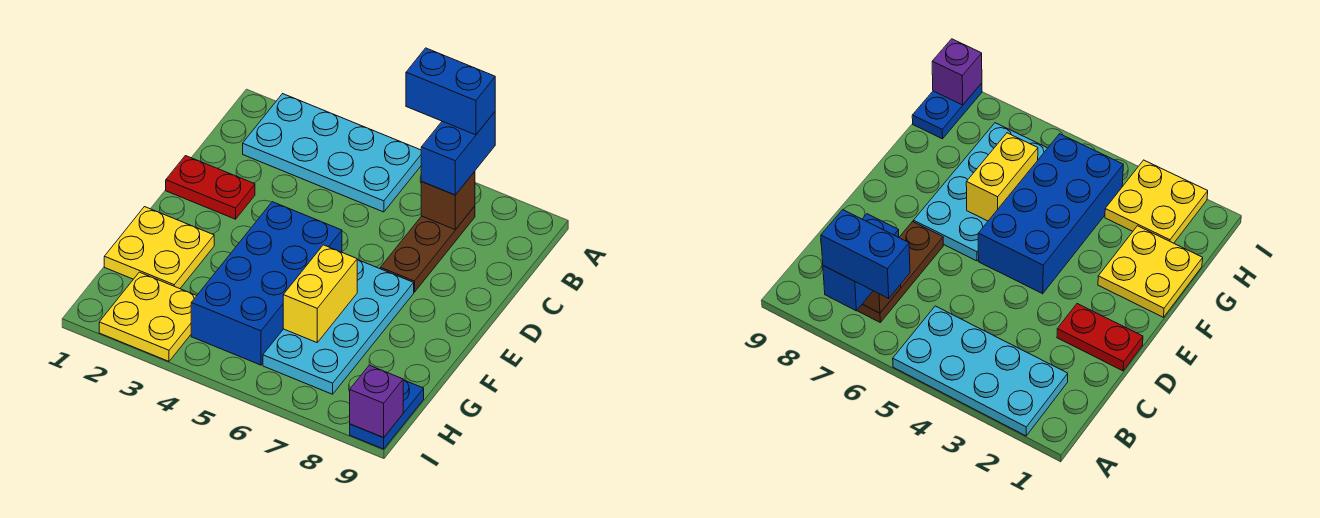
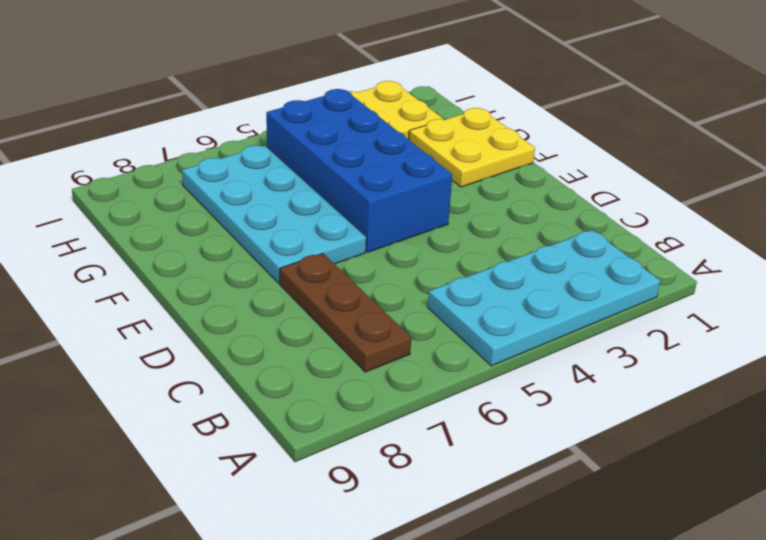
none -> red plate D1:D2 level 1
none -> blue plate H9:I9 level 1
none -> brown brick B7 level 2

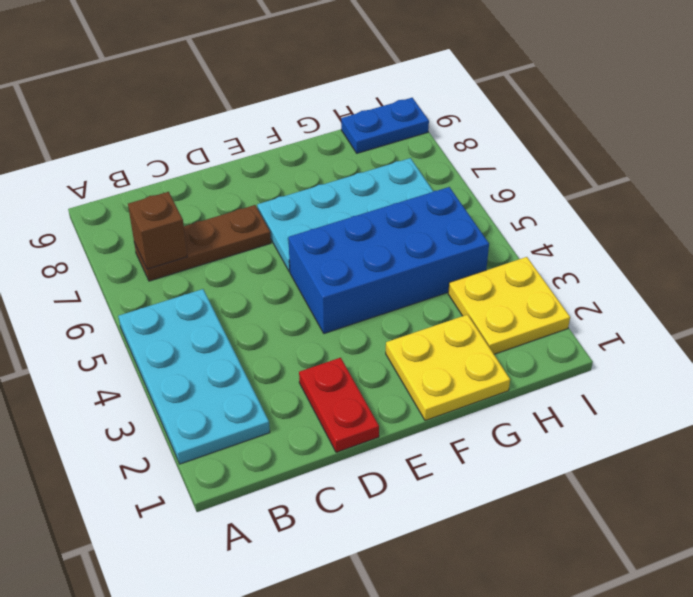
none -> yellow brick F6:G6 level 2
none -> purple brick I9 level 2
none -> blue brick A7:B7 level 3

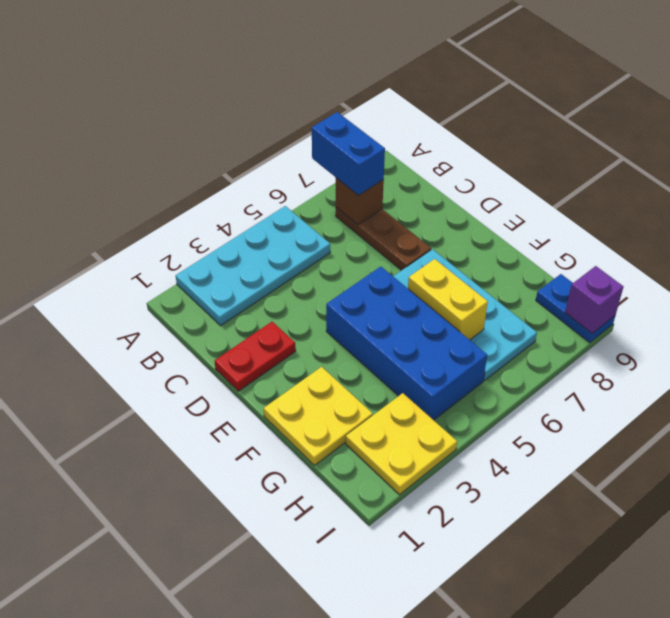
none -> blue brick A6:A7 level 4

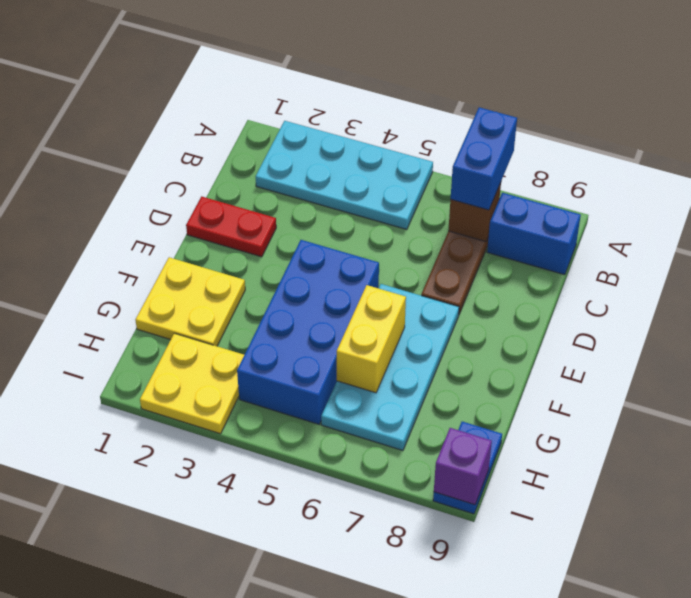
blue brick B8:B9 level 1 -> blue brick A6:A7 level 4

